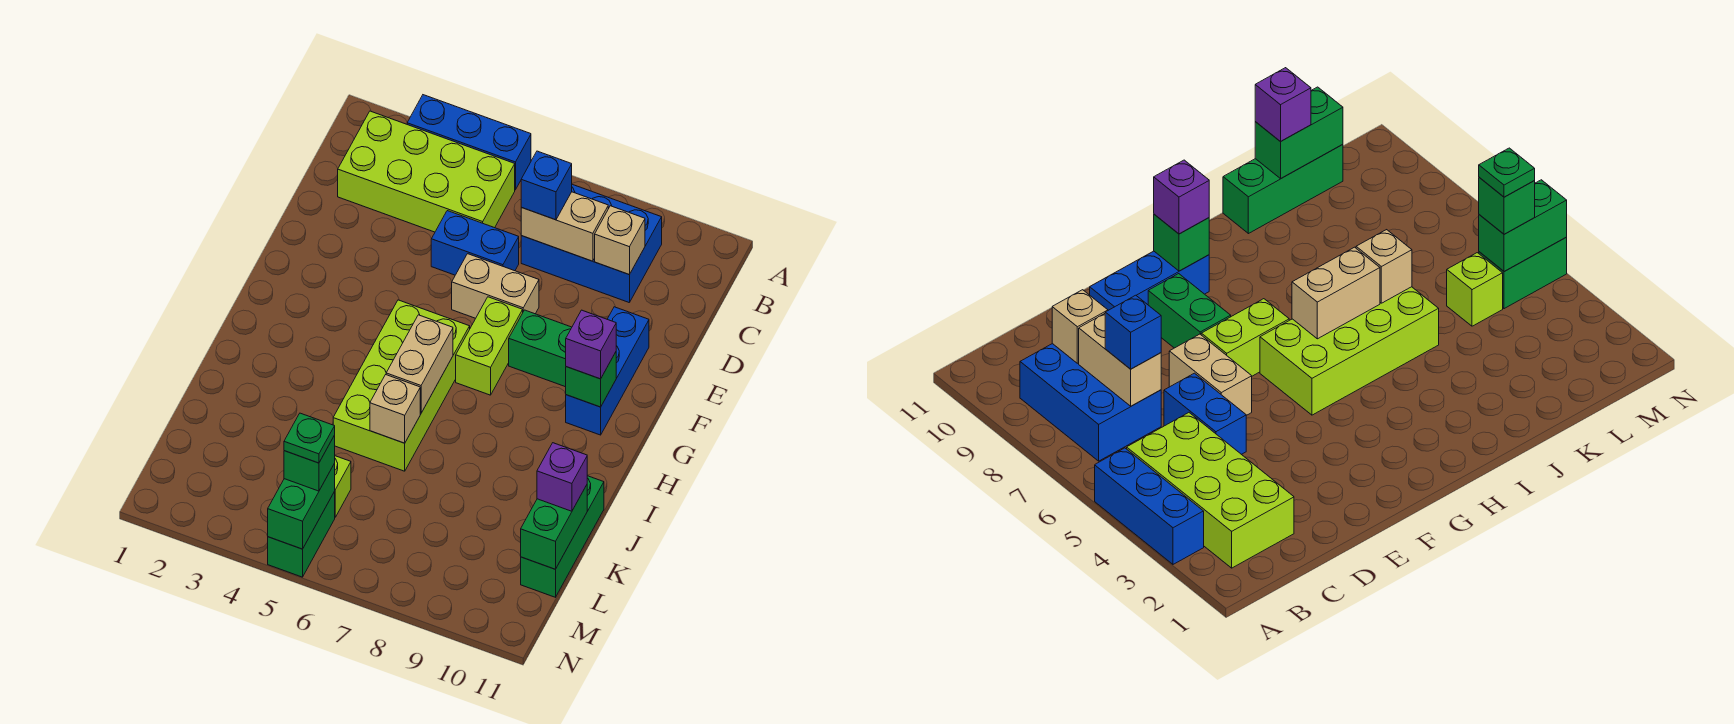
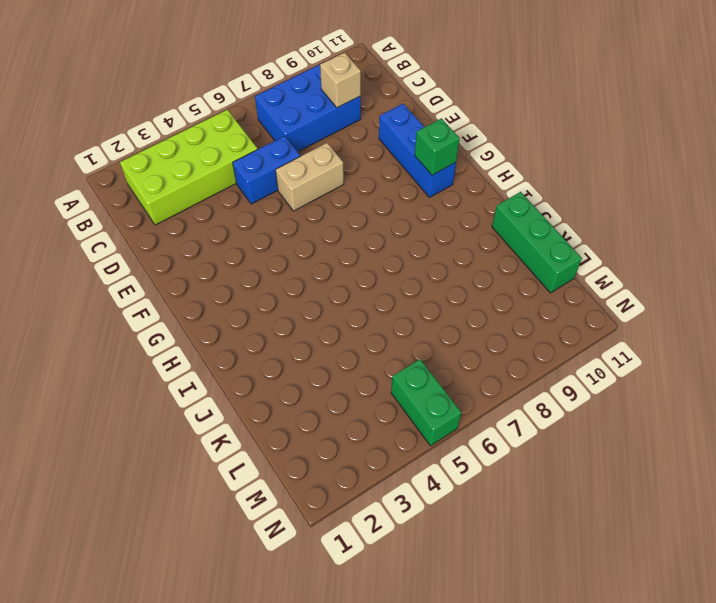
none -> blue brick A3:A5 level 1
none -> lime brick F7:G7 level 1
none -> green brick F8:F9 level 1

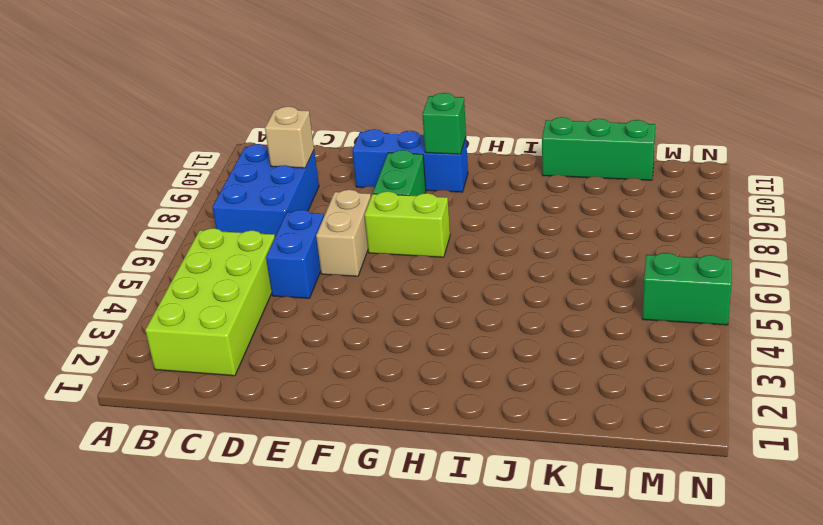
none -> blue brick A3:A5 level 1
none -> lime brick G5:J6 level 1
none -> lime brick L5 level 1

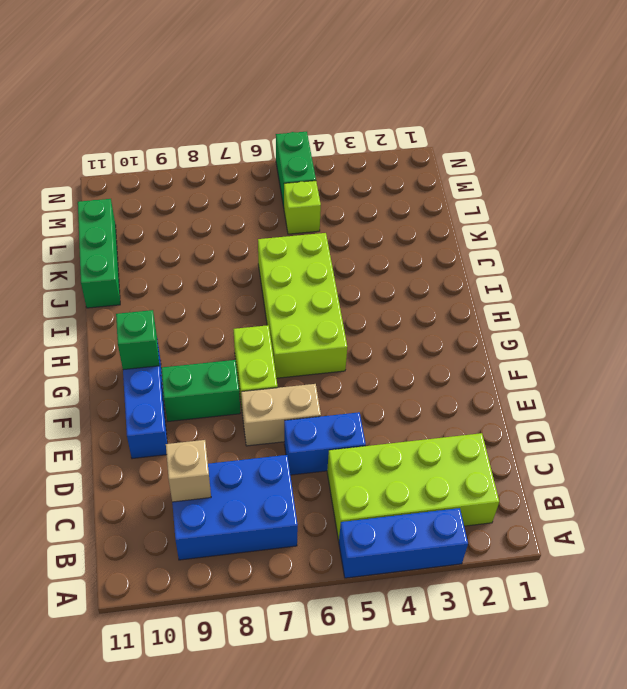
none -> tan brick C7:C8 level 2
none -> tan brick H6:I6 level 2
none -> tan brick J6 level 2

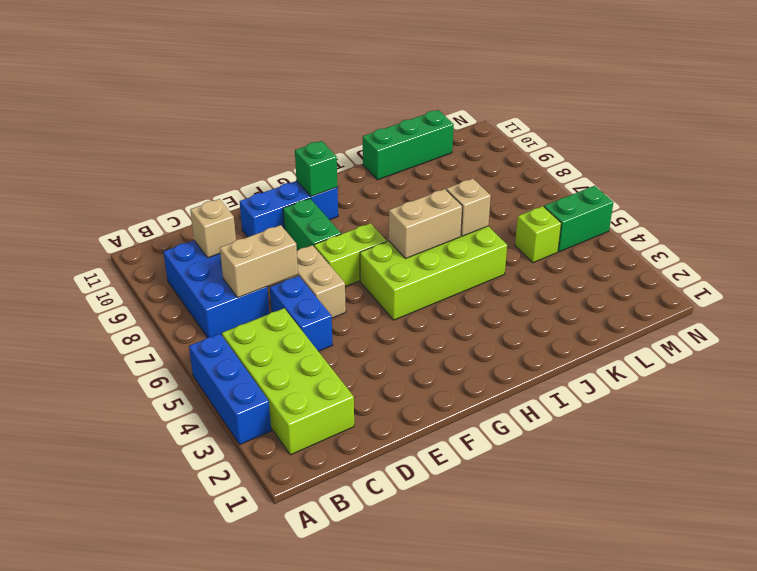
tan brick C7:D7 level 2 -> tan brick C7:C8 level 2
none -> green brick K11:L11 level 2
none -> green brick M5:N5 level 2
none -> blue brick C7 level 3

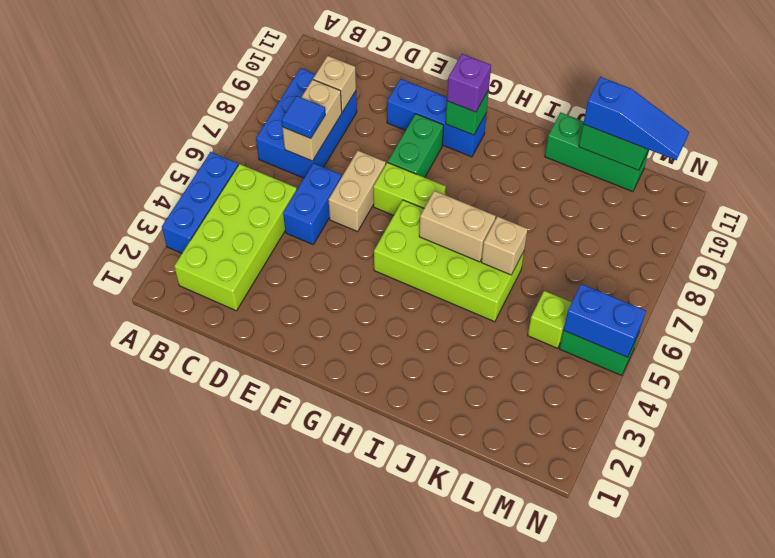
blue tile C7 level 3 -> blue brick C7 level 3
blue slope K11:M11 level 3 top K -> purple brick K11 level 3
blue brick M5:N5 level 2 -> green brick M5:N5 level 2
none -> green brick M5 level 3
none -> green plate M5 level 4

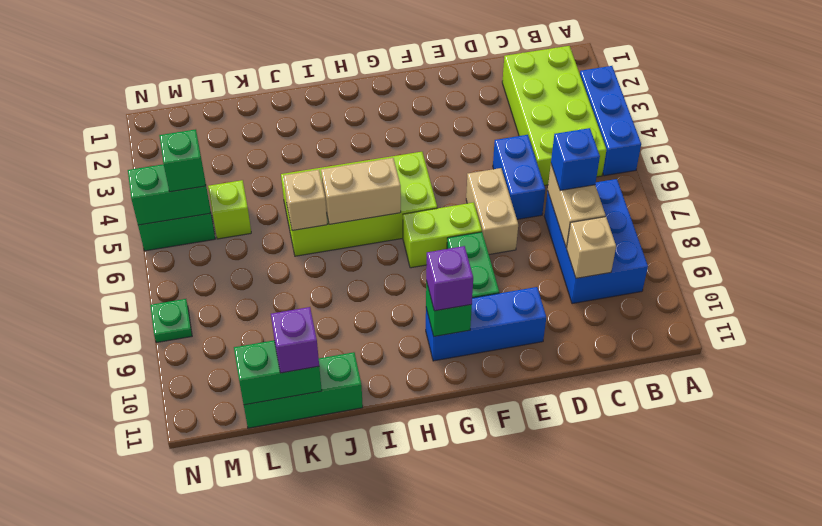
green plate N8 level 1 -> green plate M5 level 4

